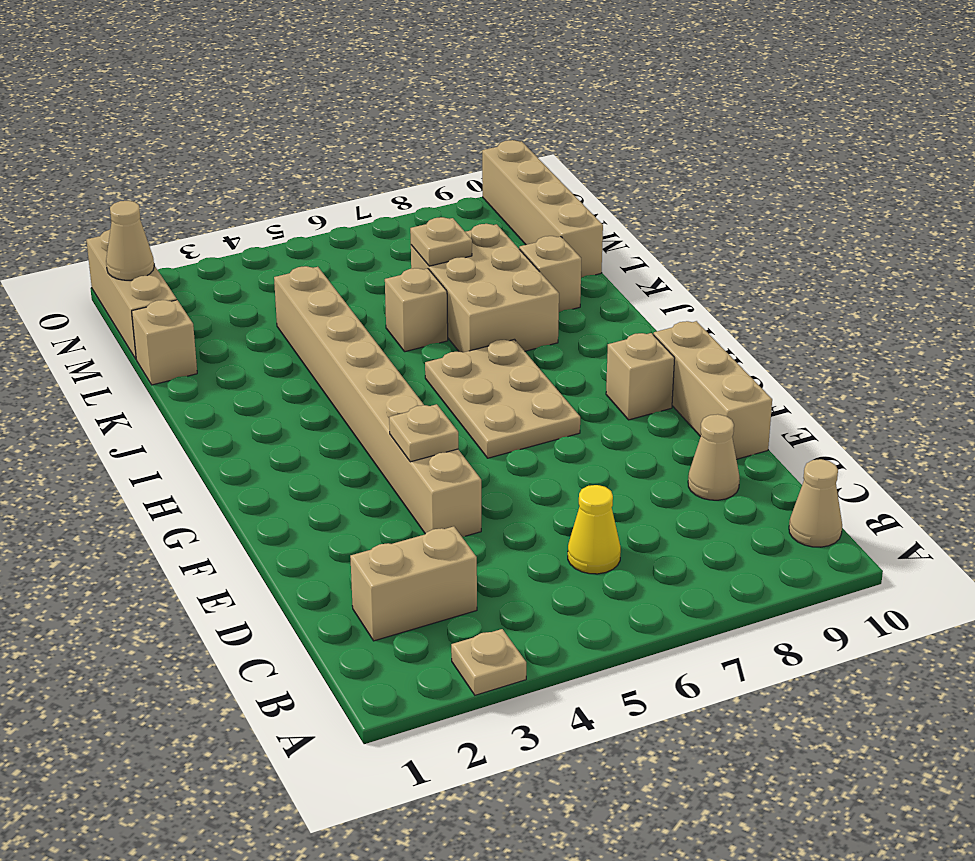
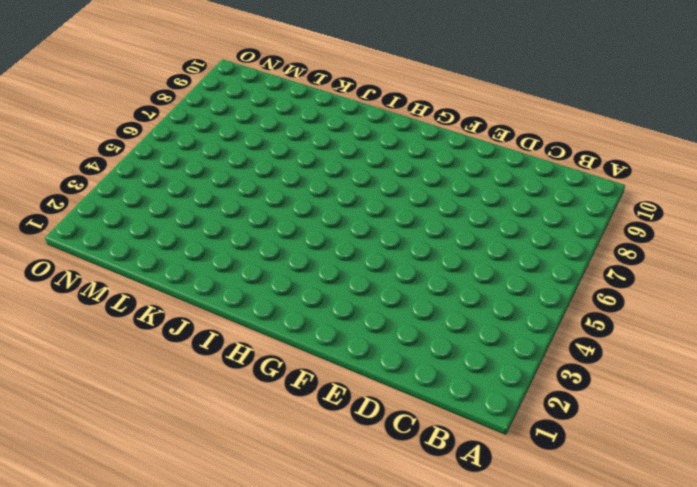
none -> tan plate A3 level 1
none -> tan cone B10 level 1
none -> tan brick C2:C3 level 1

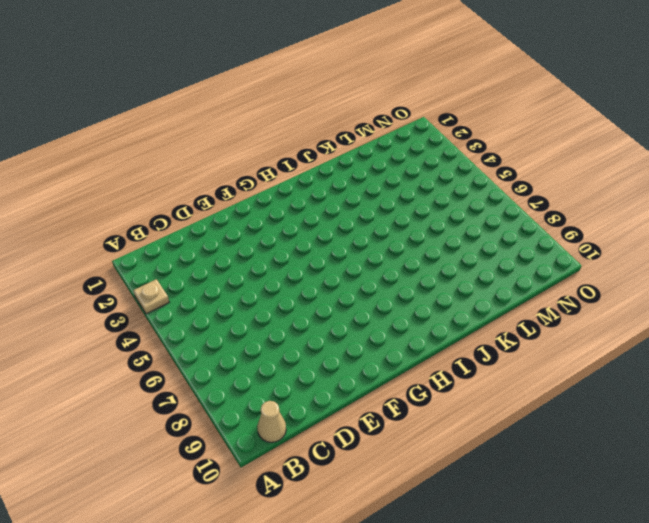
none -> tan brick C2:C3 level 1
none -> yellow cone C6 level 1
none -> tan cone D9 level 1

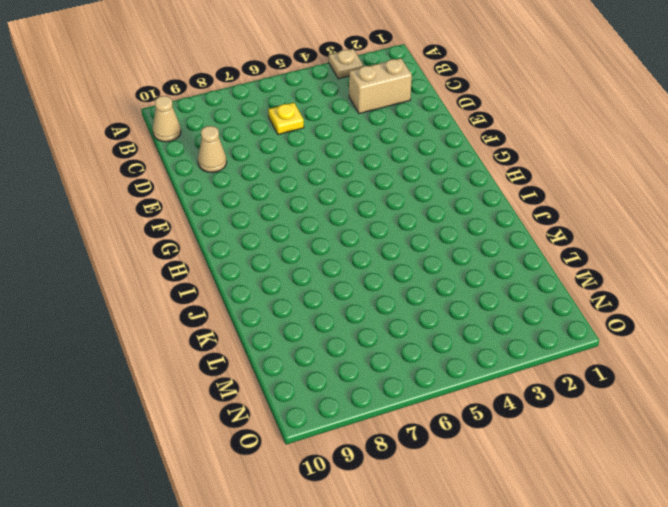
yellow plate C6 level 1 -> yellow cone C6 level 1
none -> tan brick E4:L4 level 1
none -> tan brick E10:G10 level 1
none -> tan plate G6:I7 level 1

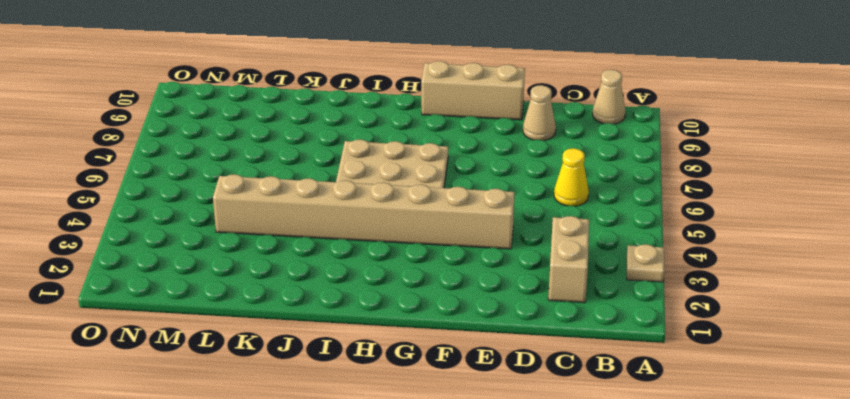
none -> tan brick G9 level 1
none -> tan brick J7:L8 level 1
none -> tan brick K6 level 1

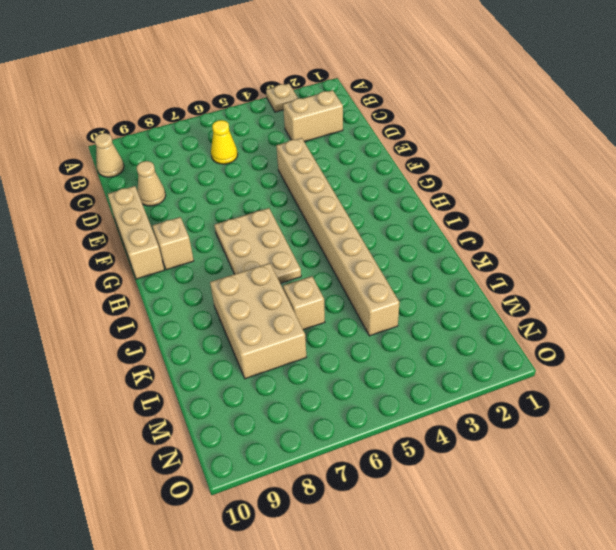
none -> tan brick K9 level 1
none -> tan brick L1 level 1
none -> tan brick L10:O10 level 1

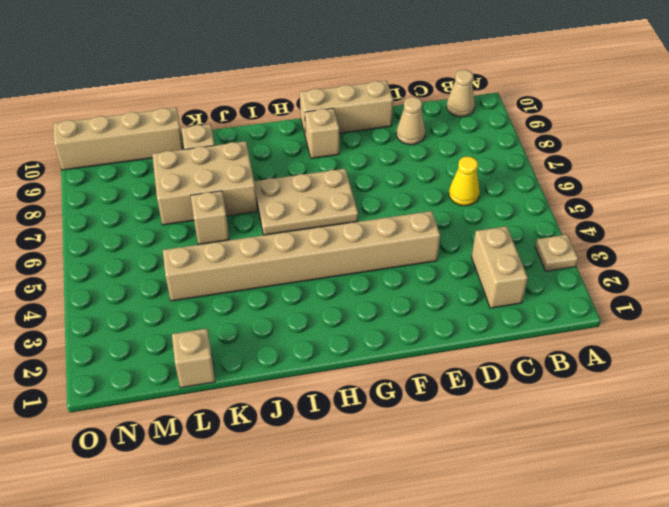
none -> tan brick M1:O1 level 1
none -> tan plate F4 level 2
none -> tan plate L7 level 2

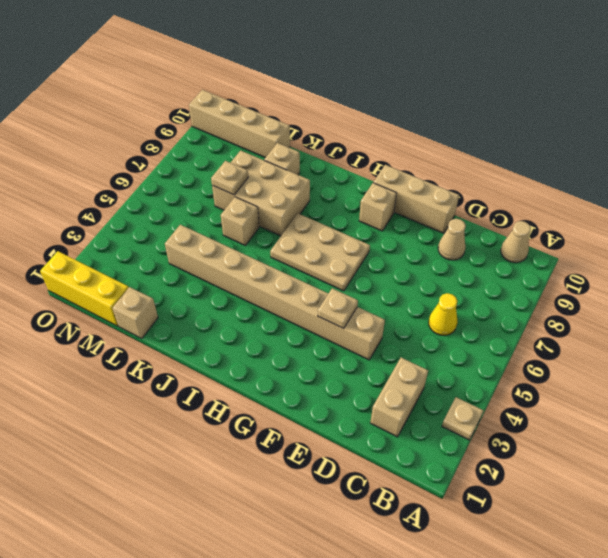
yellow brick M1:O1 level 1 -> tan brick M1:O1 level 1
none -> tan cone N1 level 2

